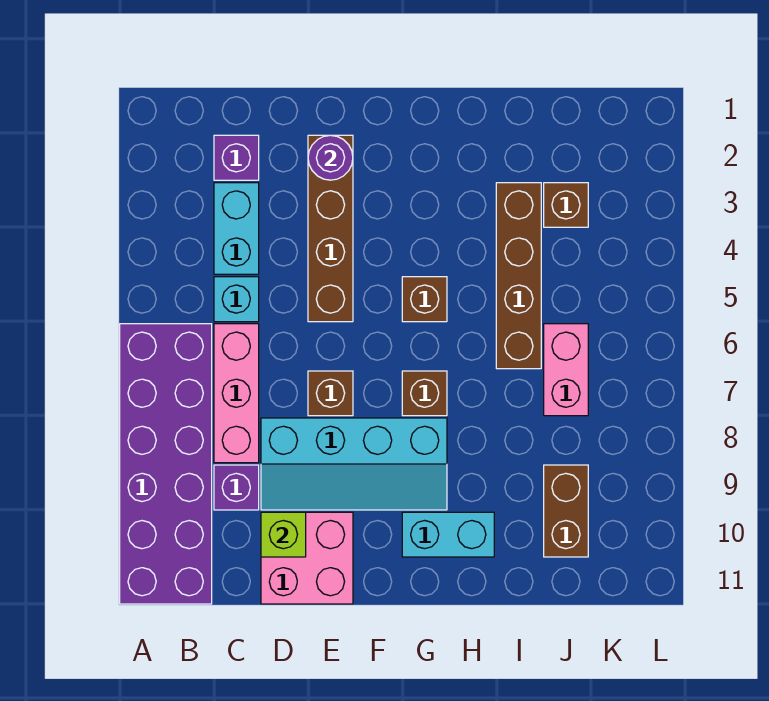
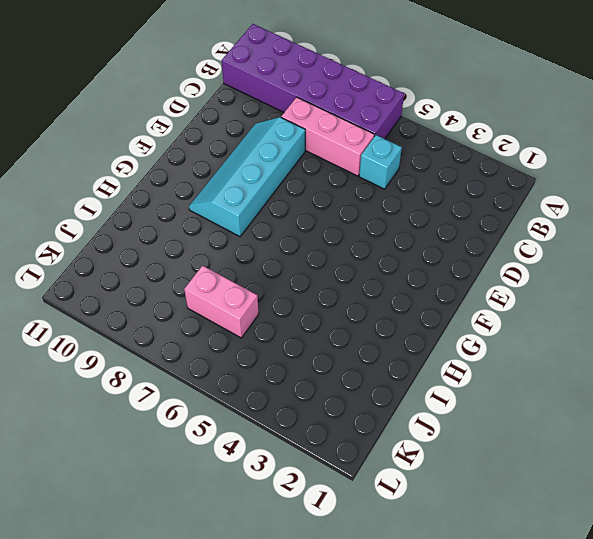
none -> purple brick C2 level 1
none -> cyan brick C3:C4 level 1
none -> purple brick C9 level 1

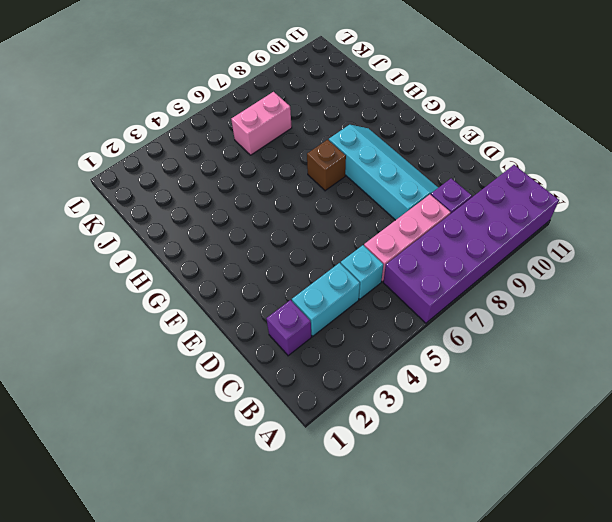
none -> pink brick D10:E11 level 1
none -> brown brick E2:E5 level 1
none -> brown brick E7 level 1

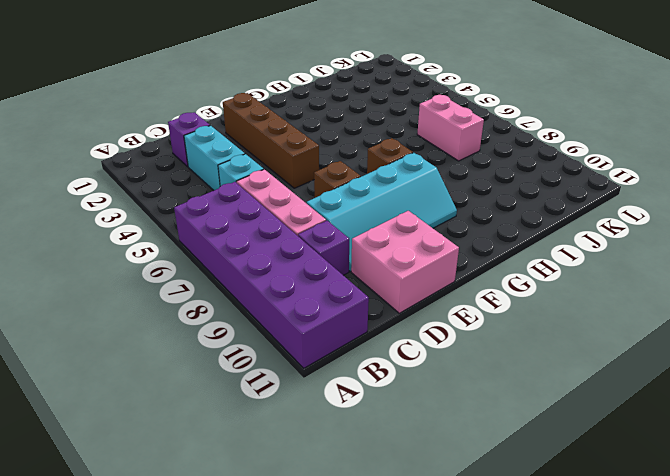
none -> brown brick G5 level 1
none -> cyan brick G10:H10 level 1
none -> brown brick I3:I6 level 1

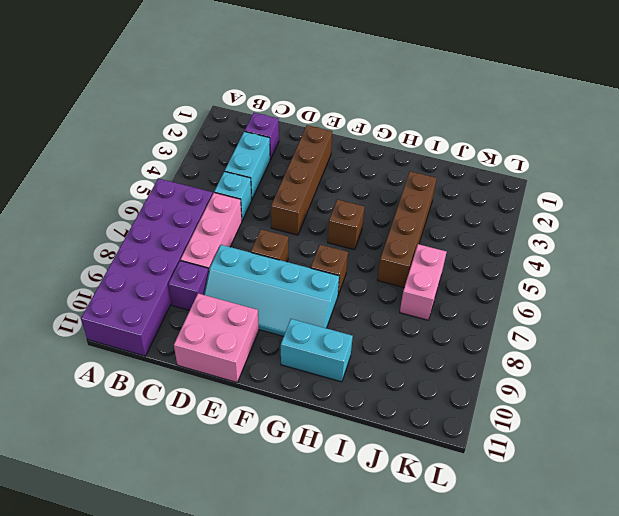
none -> brown brick J3 level 1
none -> brown brick J9:J10 level 1
none -> lime brick D10 level 2

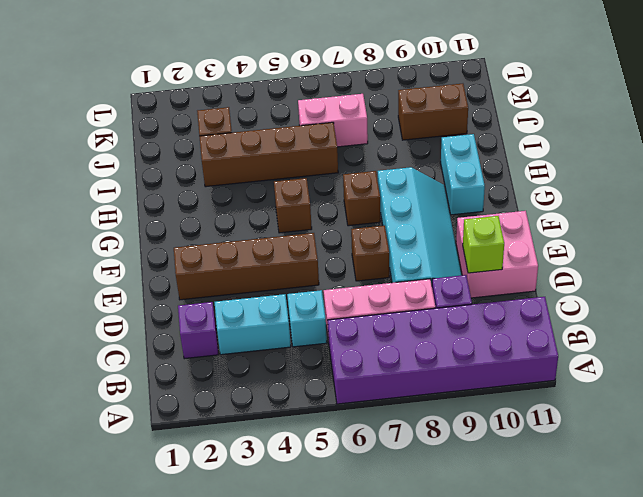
none -> purple round brick E2 level 2

